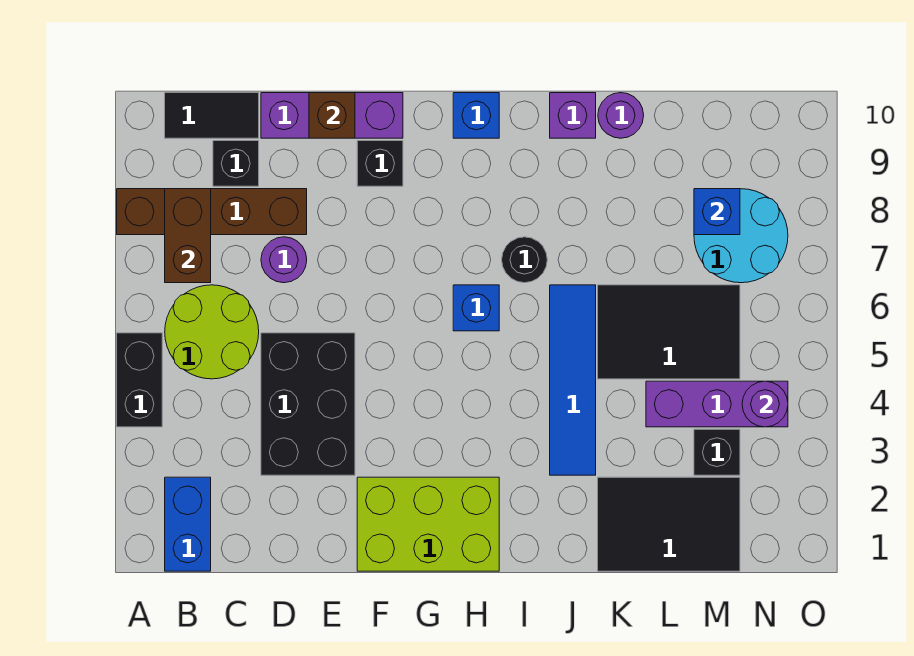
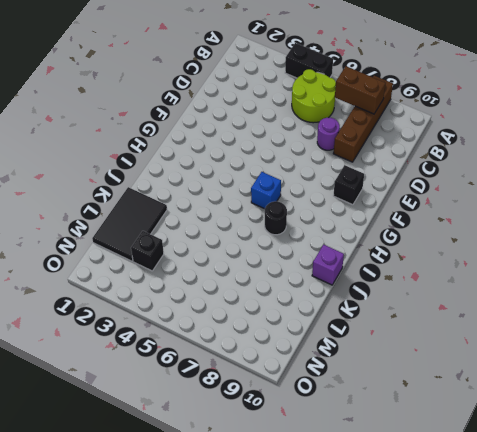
none -> blue brick B1:B2 level 1
none -> black tile B10:C10 level 1
none -> black brick C9 level 1

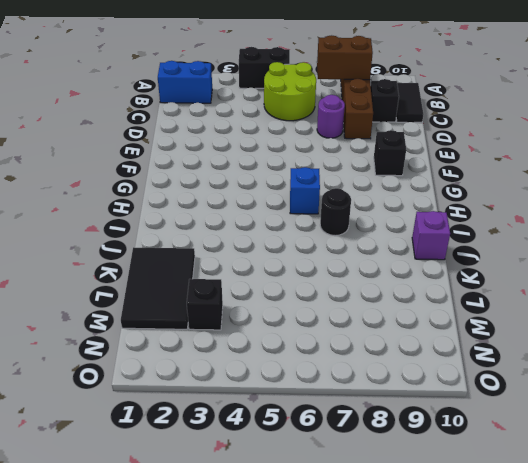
none -> black brick D3:E5 level 1
none -> purple brick D10:F10 level 1
none -> lime brick F1:H2 level 1

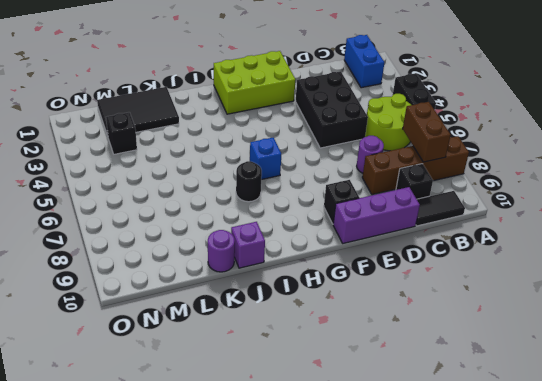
none -> blue brick H10 level 1
none -> blue tile J3:J6 level 1
none -> black tile K5:M6 level 1

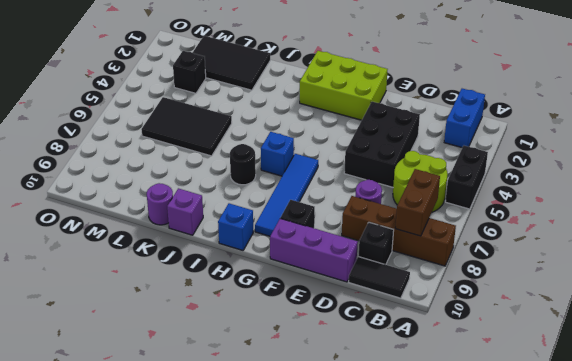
blue tile G6:G9 level 1 -> blue tile J3:J6 level 1
none -> purple brick L4:N4 level 1
none -> cyan round brick M7:N8 level 1
none -> brown brick E10 level 2

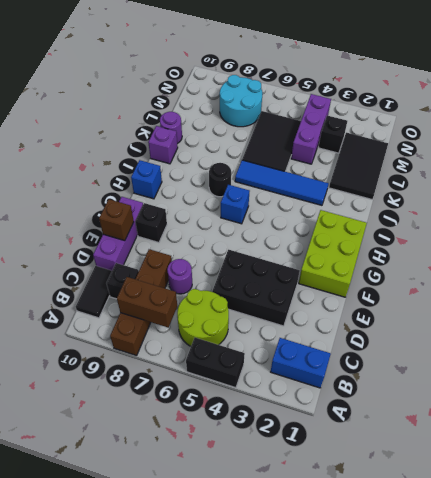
none -> blue brick M8 level 2
none -> purple round brick N4 level 2

